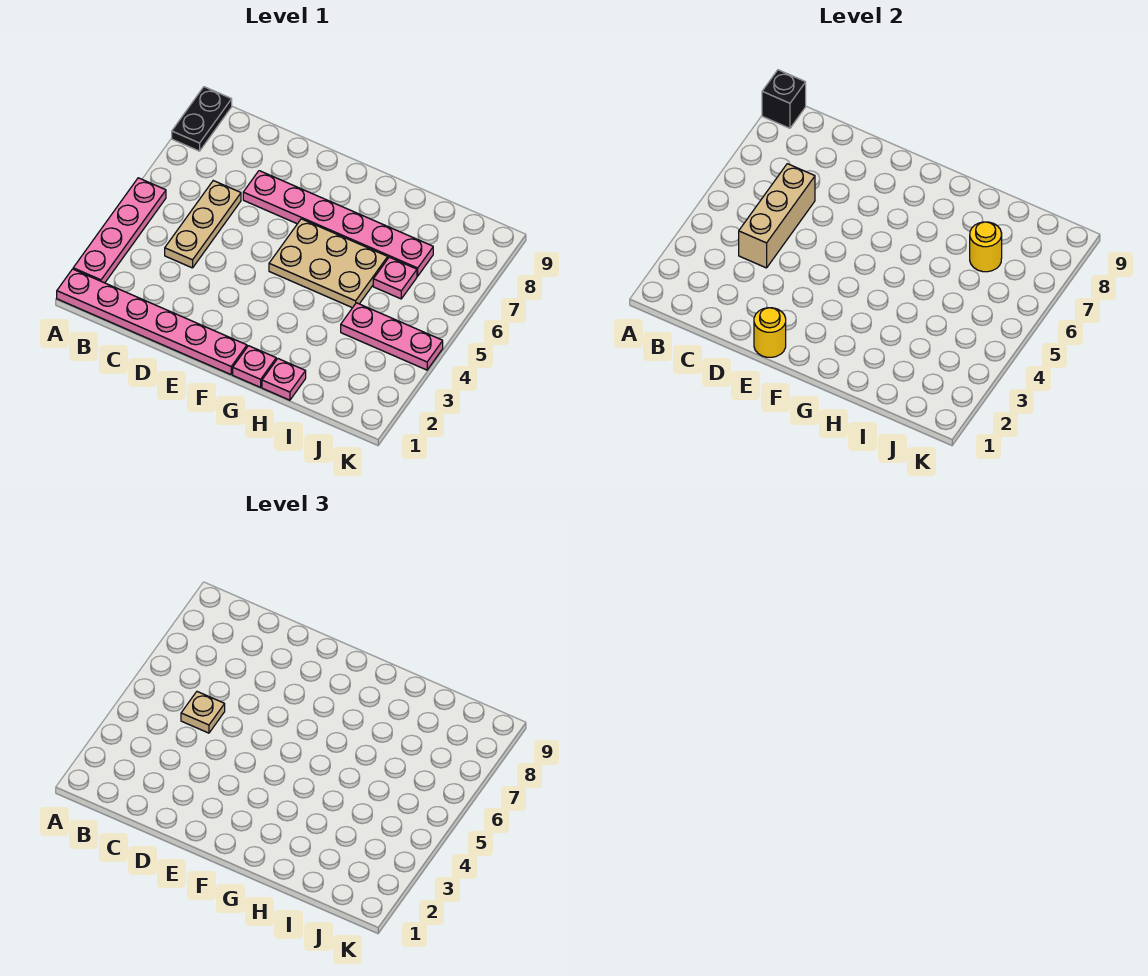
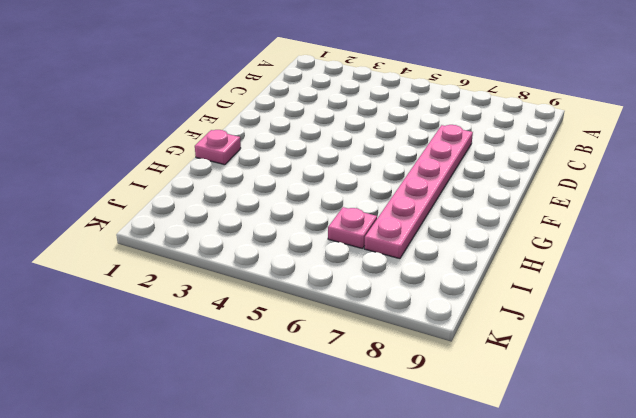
none -> pink plate A1:F1 level 1
none -> pink plate A2:A5 level 1
none -> black plate A8:A9 level 1

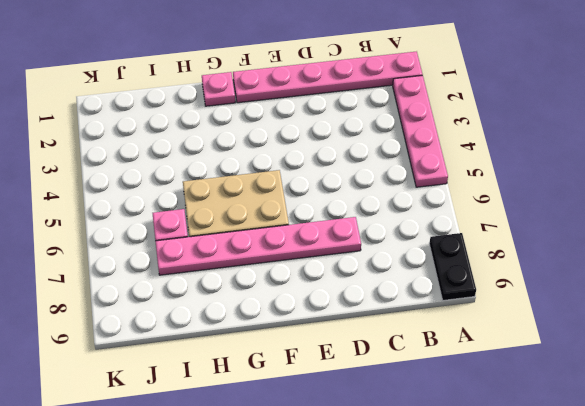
none -> tan plate C4:C6 level 1
none -> pink plate H1 level 1
none -> pink plate I4:K4 level 1

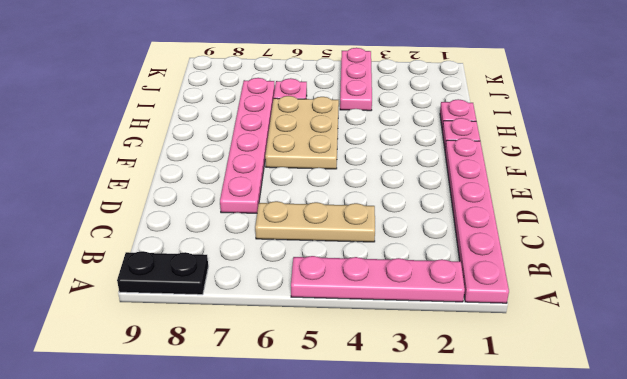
none -> black brick A9 level 2
none -> tan brick C4:C6 level 2
none -> yellow round brick E1 level 2

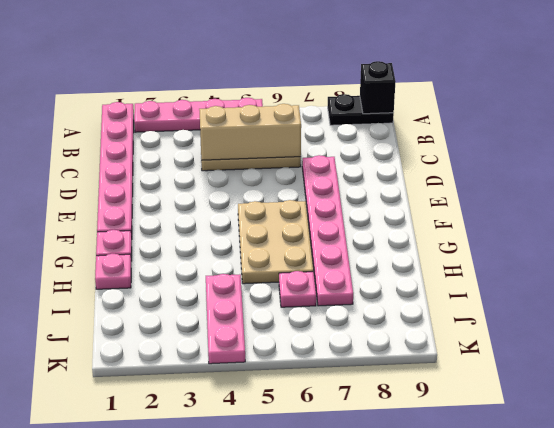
none -> yellow round brick E1 level 2
none -> yellow round brick I7 level 2
none -> tan plate C5 level 3

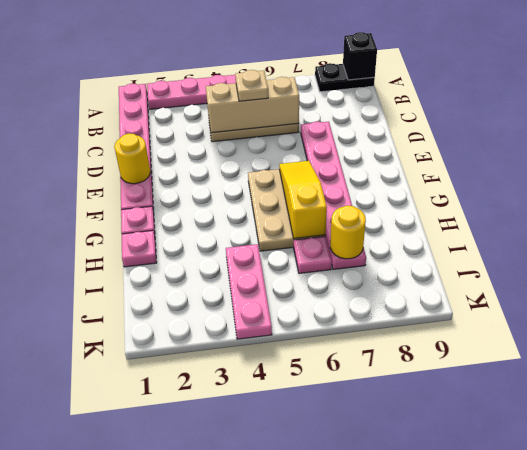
yellow slope F6:H6 level 2 top H -> none

